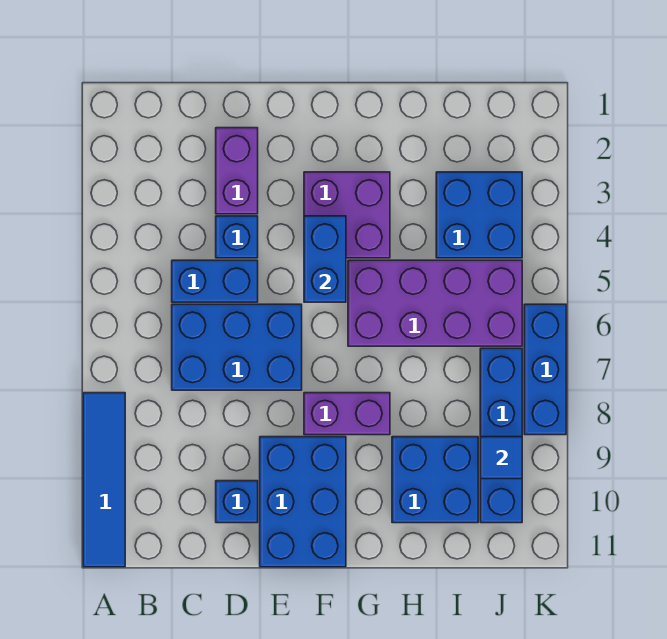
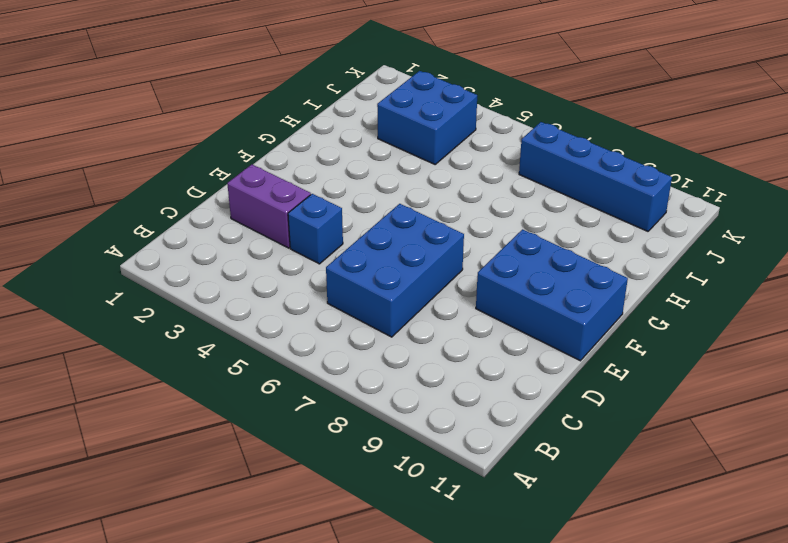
none -> blue tile A8:A11 level 1
none -> blue brick C5:D5 level 1
none -> blue brick D10 level 1

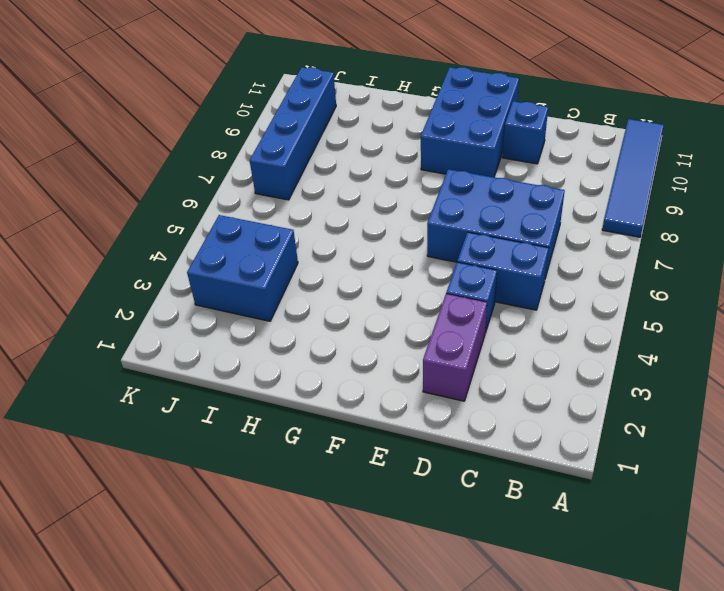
none -> purple brick F3:G4 level 1
none -> purple brick F8:G8 level 1
none -> purple brick G5:J6 level 1

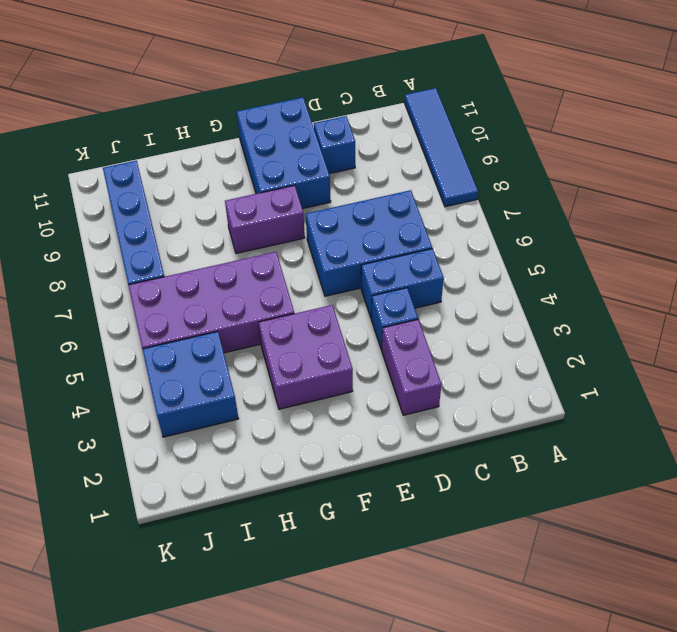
none -> blue brick H9:I10 level 1
none -> blue brick K6:K8 level 1
none -> blue brick F4:F5 level 2

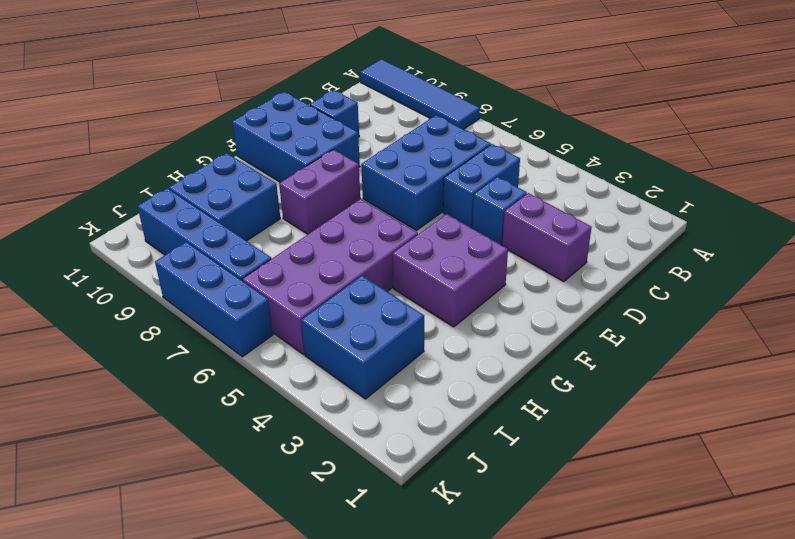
none -> blue brick F4:F5 level 2
none -> blue tile J9 level 2

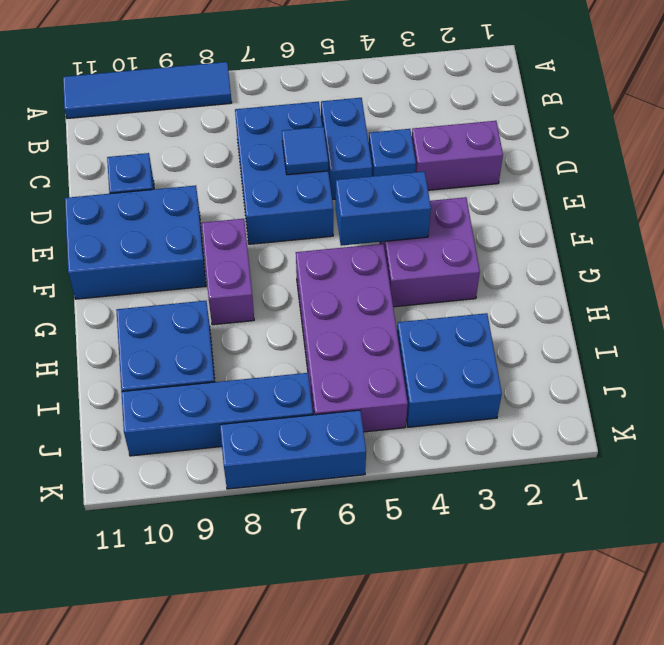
blue tile D6 level 2 -> blue tile J9 level 2

